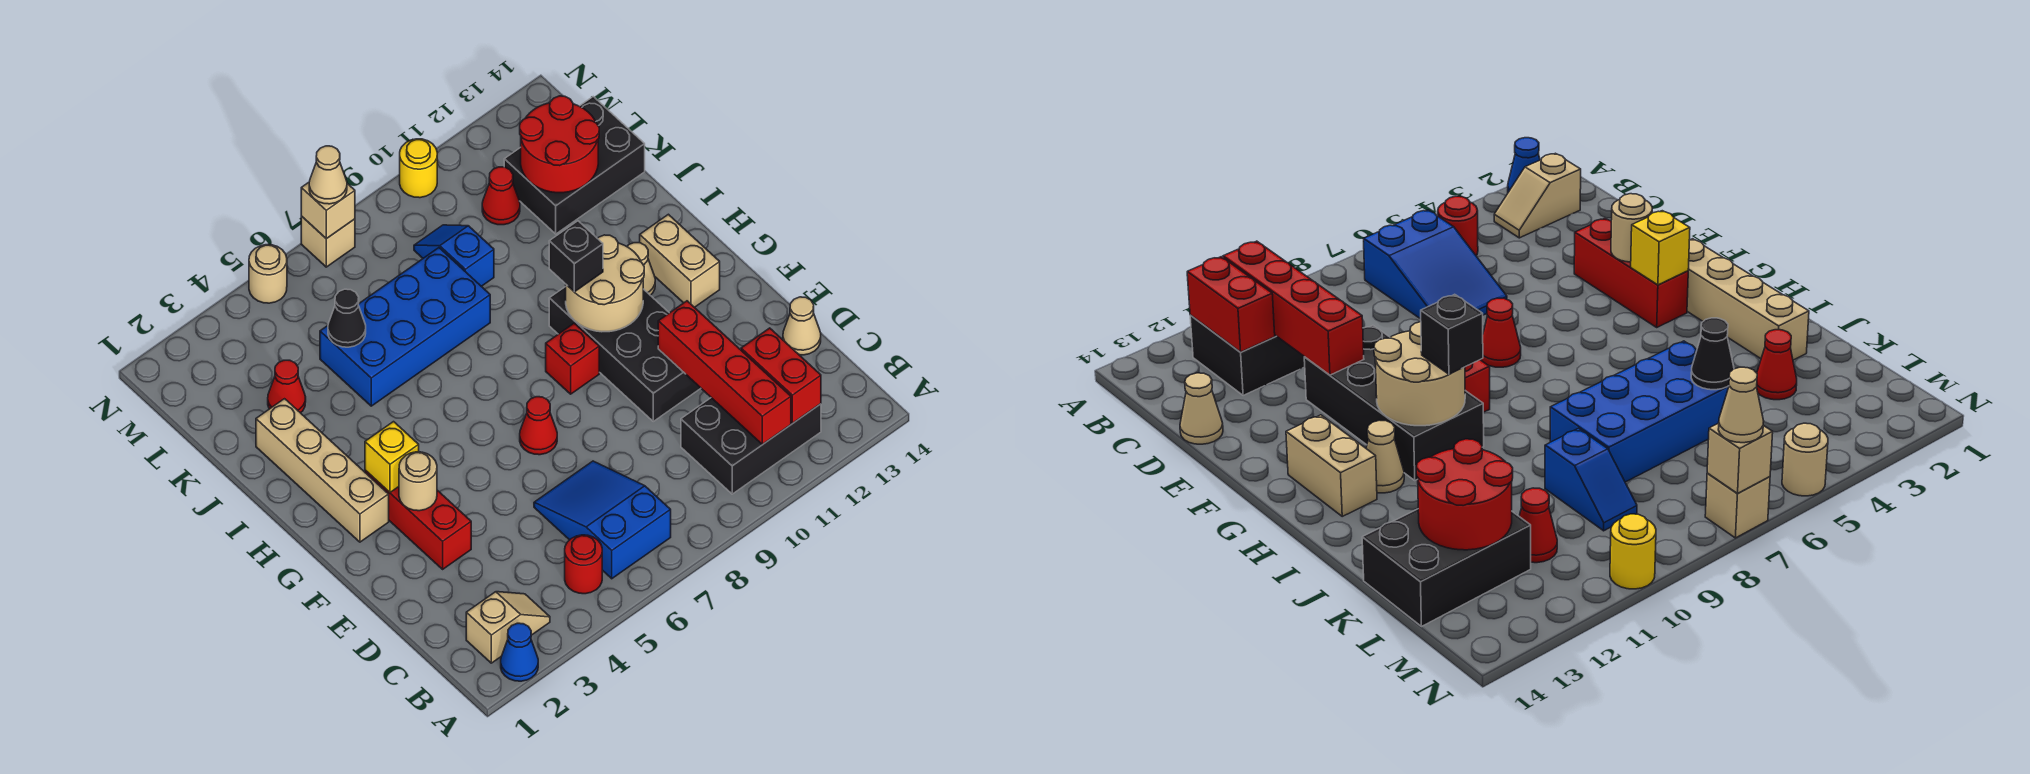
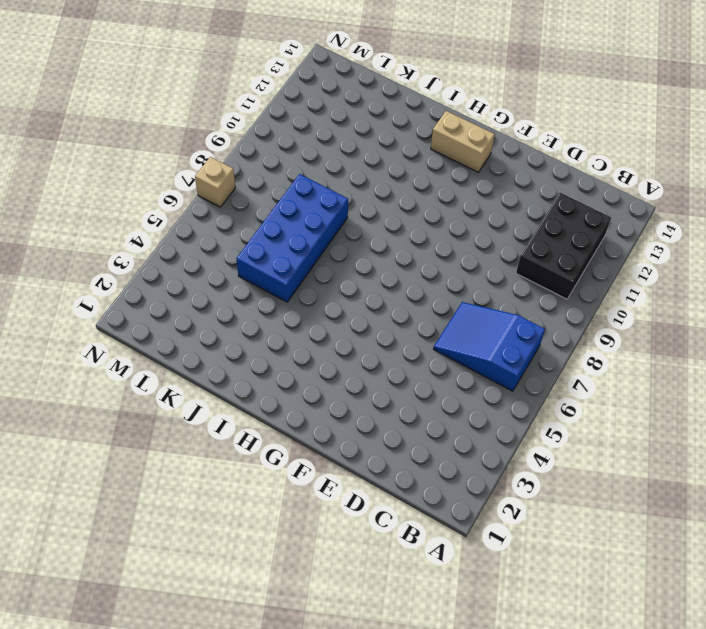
none -> blue cone A2 level 1
none -> tan slope B2:B3 level 1 top 2
none -> red round brick B5 level 1
none -> tan cone D14 level 1

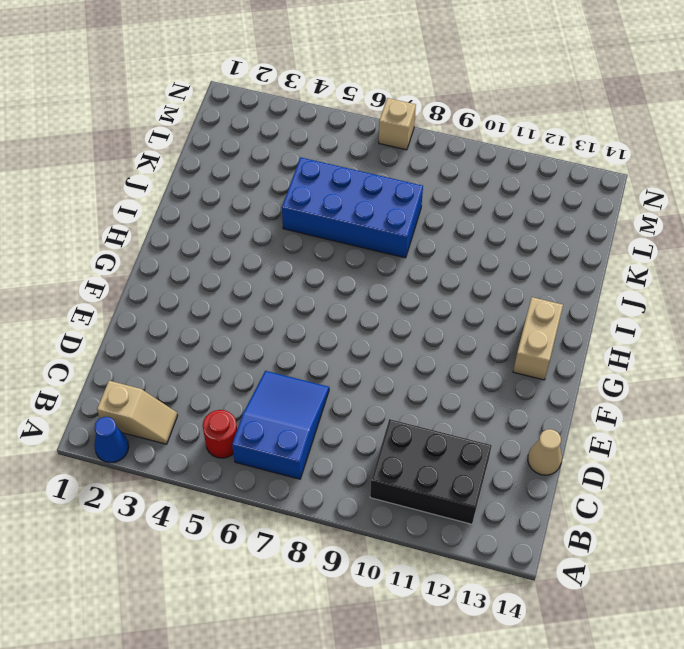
none -> red brick E3:G3 level 1
none -> black brick E10:H11 level 1
none -> red cone F7 level 1
none -> tan brick G2:J2 level 1

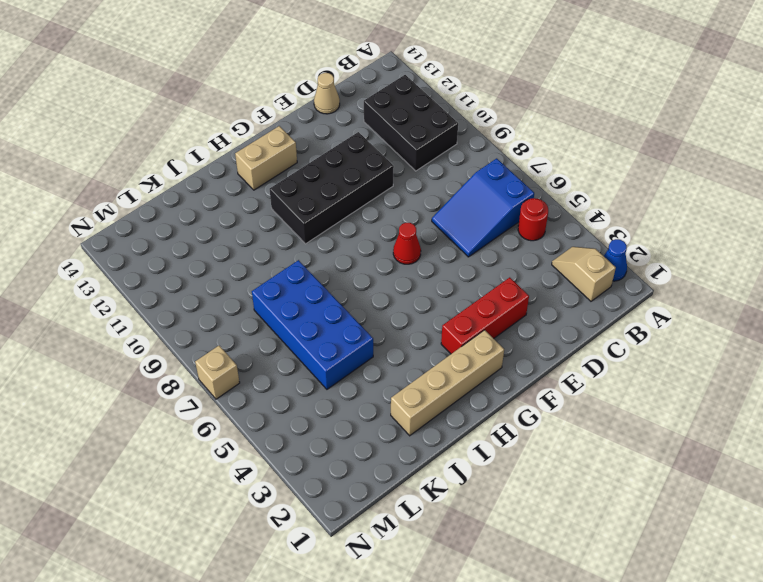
none -> red brick G9 level 1
none -> tan cone H12 level 1
none -> red cone K3 level 1
none -> blue slope K9:L9 level 1 top K

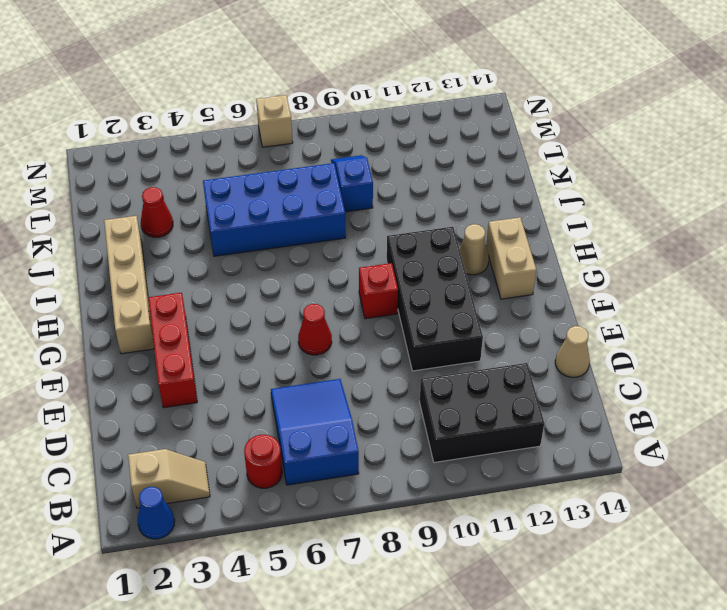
none -> black brick K12:L14 level 1
none -> red cone L11 level 1
none -> tan round brick N5 level 1
none -> yellow round brick N10 level 1

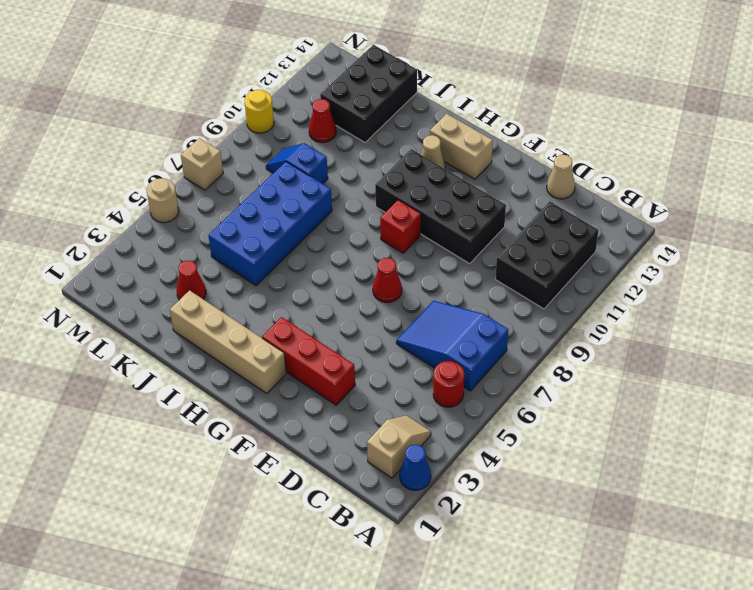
none -> red brick B11:E11 level 2
none -> red brick B12:C12 level 2
none -> tan round brick F3 level 2
none -> yellow brick G3 level 2

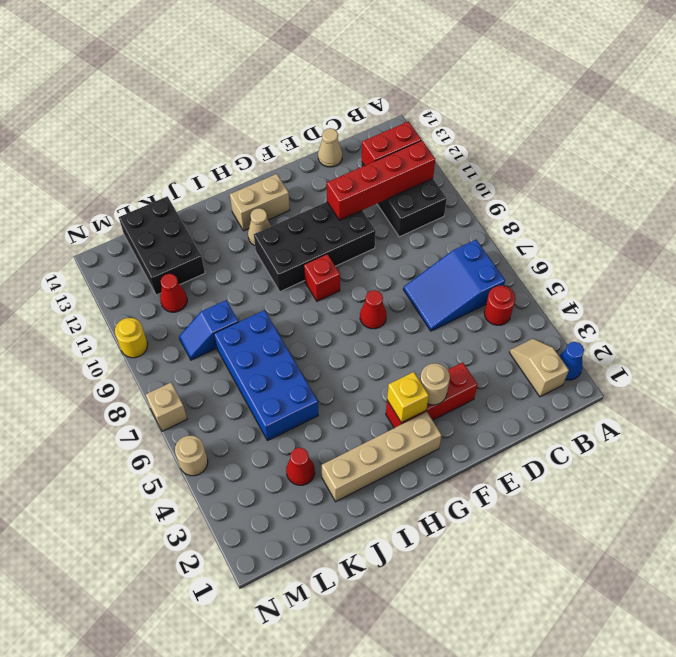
none -> tan round brick G10:H11 level 2
none -> black cone K5 level 2
none -> red round brick K12:L13 level 2
none -> tan brick N7 level 2

